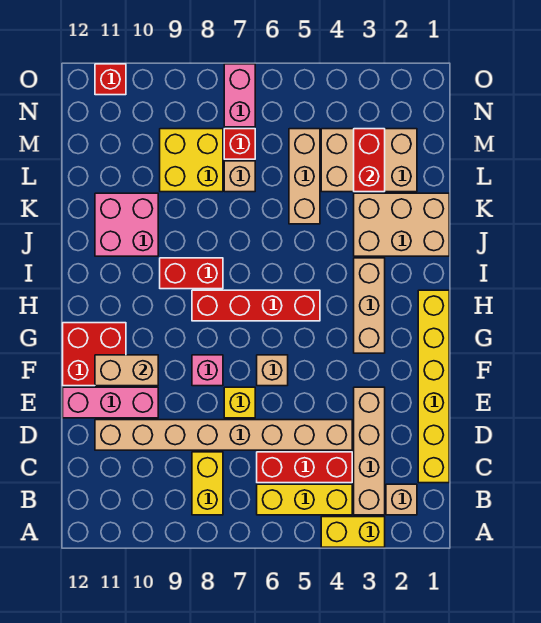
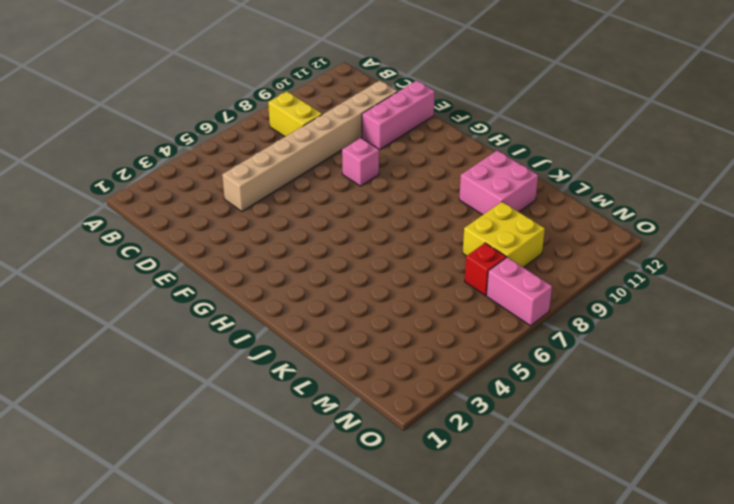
none -> yellow brick A3:A4 level 1
none -> tan brick B2 level 1
none -> tan brick B3:E3 level 1

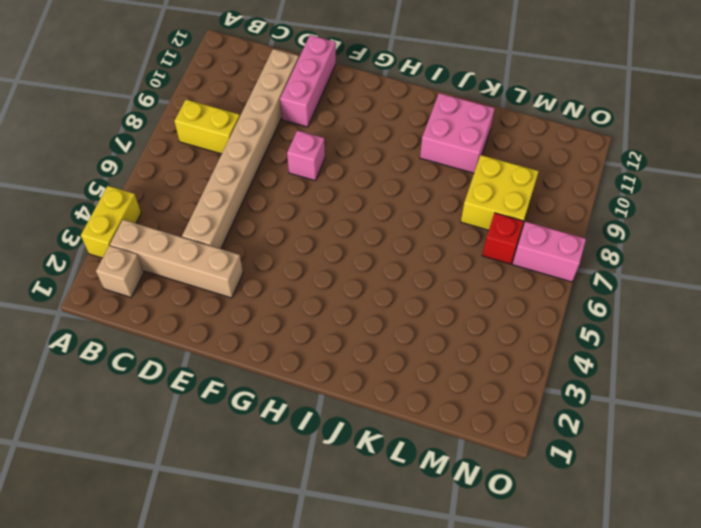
none -> yellow brick B4:B6 level 1
none -> yellow brick C1:H1 level 1
none -> red brick C4:C6 level 1

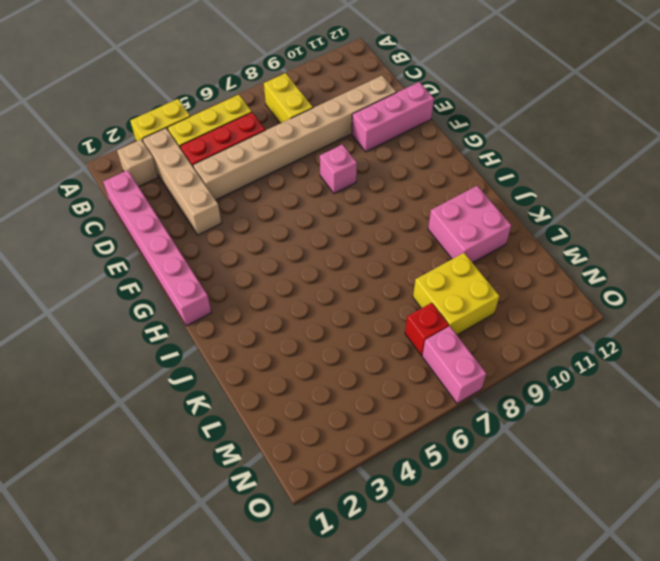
pink brick C1:H1 level 1 -> yellow brick C1:H1 level 1
none -> yellow brick E7 level 1
none -> tan brick F6 level 1
none -> red brick F11:G12 level 1

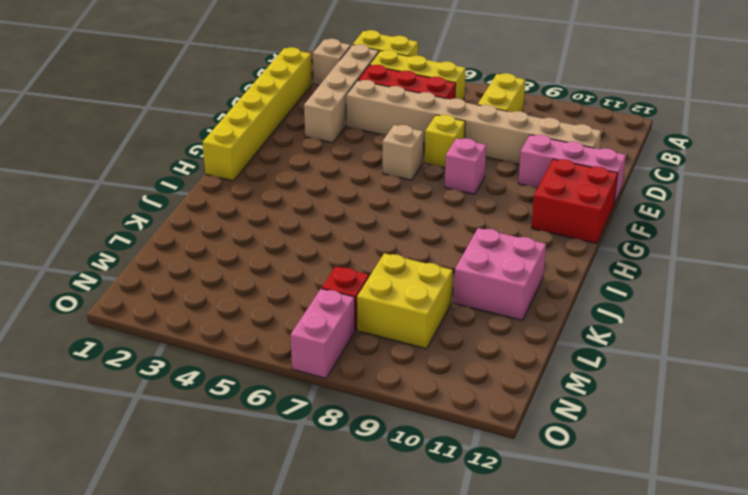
none -> tan brick G3:I3 level 1
none -> red brick H5:H8 level 1
none -> red brick I8:I9 level 1

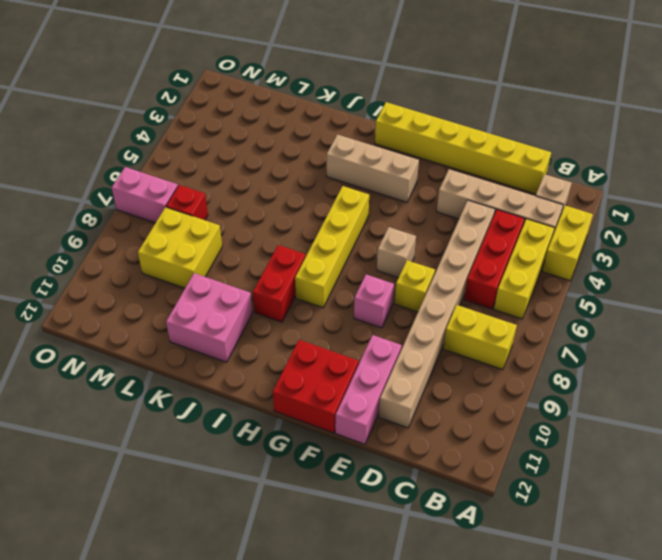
yellow brick H5:H8 level 1 -> red brick H5:H8 level 1
none -> tan brick J1:K3 level 1
none -> tan brick K5:M5 level 1
none -> tan brick L2:M4 level 1

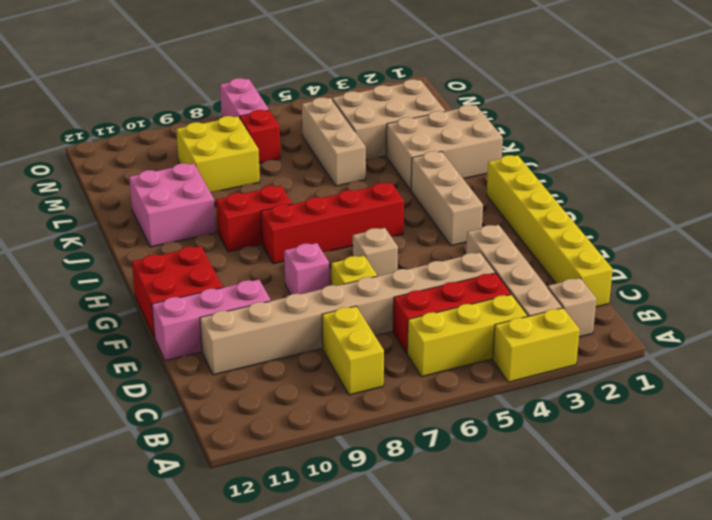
none -> tan brick L7 level 1
none -> red brick O11 level 1
none -> tan brick F10:F11 level 2

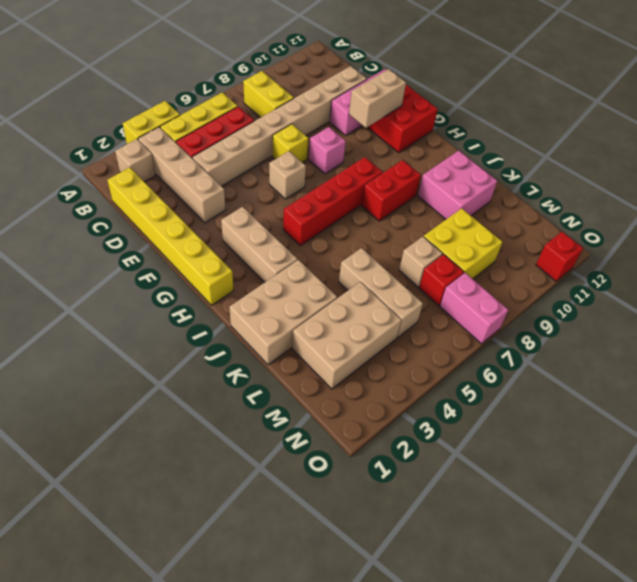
none -> red brick L3:M3 level 2

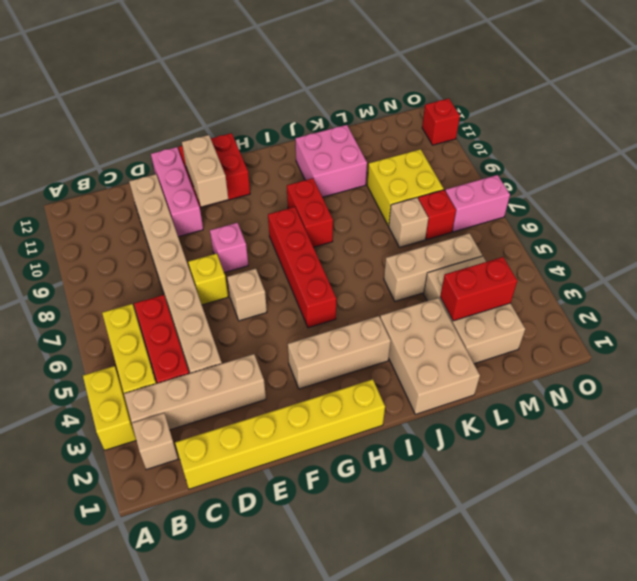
none -> yellow brick B8:C8 level 1

